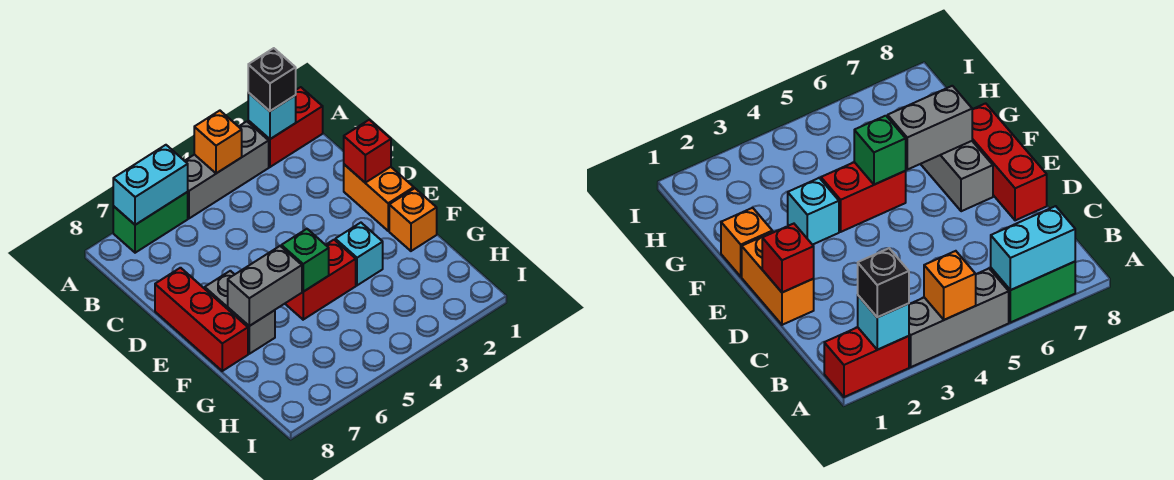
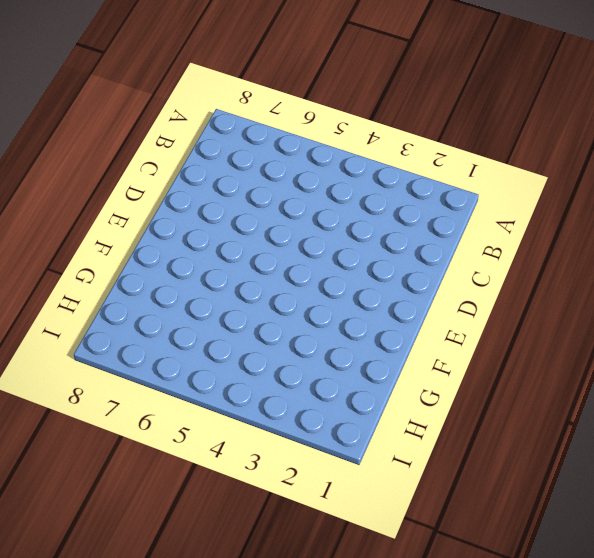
none -> red brick A1:A2 level 1
none -> grey brick A3:A5 level 1
none -> green brick A6:A7 level 1

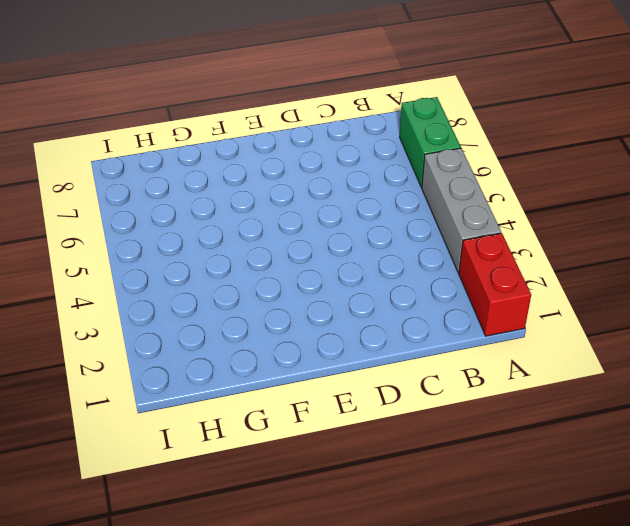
none -> orange brick D1:E1 level 1
none -> red brick D8:F8 level 1
none -> grey brick E7:F7 level 1

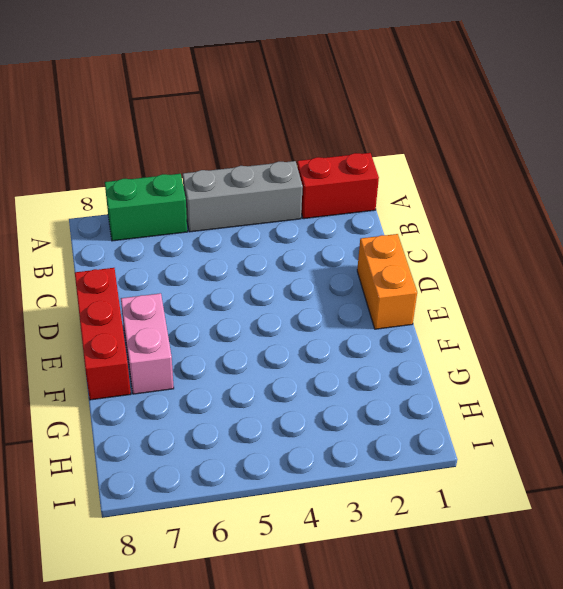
pink brick E7:F7 level 1 -> grey brick E7:F7 level 1
none -> orange brick F1 level 1
none -> cyan brick F3 level 1
none -> red brick F4:F5 level 1

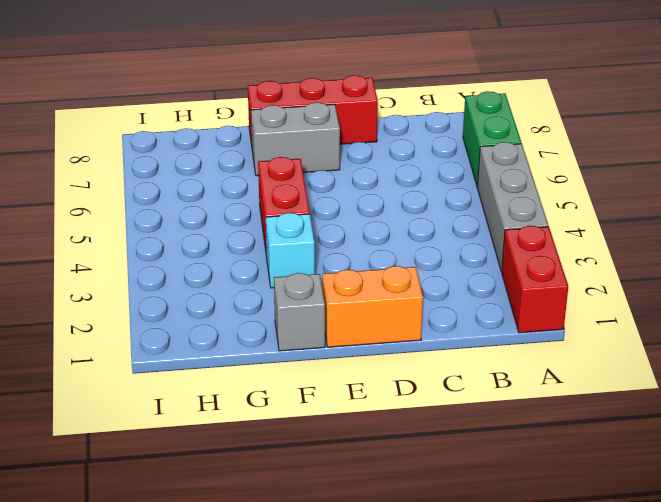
grey brick F1 level 1 -> orange brick F1 level 1
none -> cyan brick A2 level 2
none -> orange brick A4 level 2
none -> cyan brick A6:A7 level 2

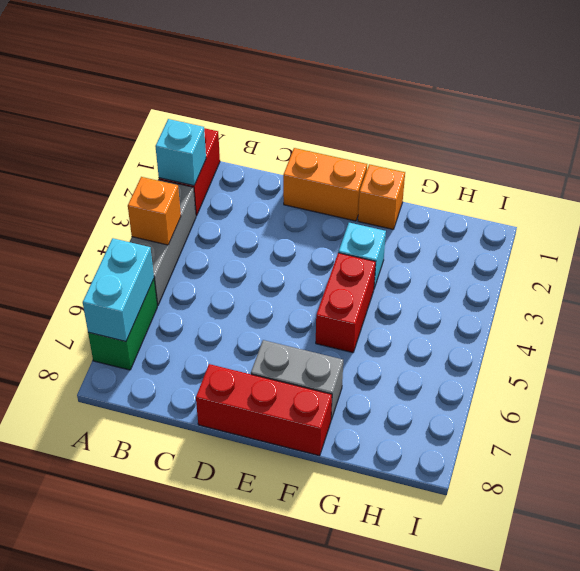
none -> red brick D1 level 2
none -> green brick F5 level 2
none -> grey brick F6:F7 level 2

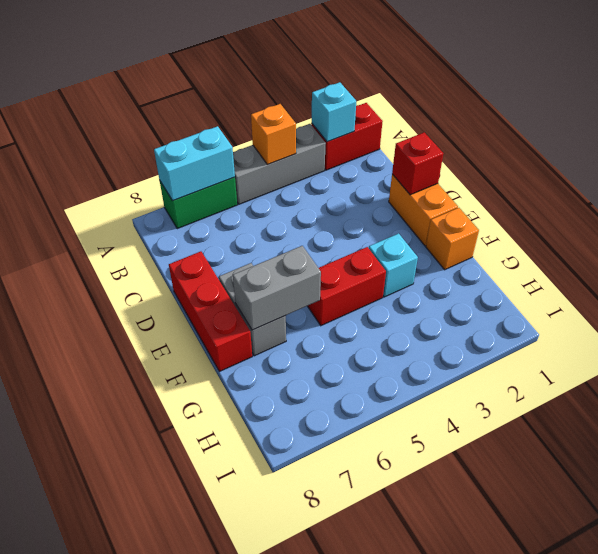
none -> green brick F5 level 2
none -> black brick A2 level 3

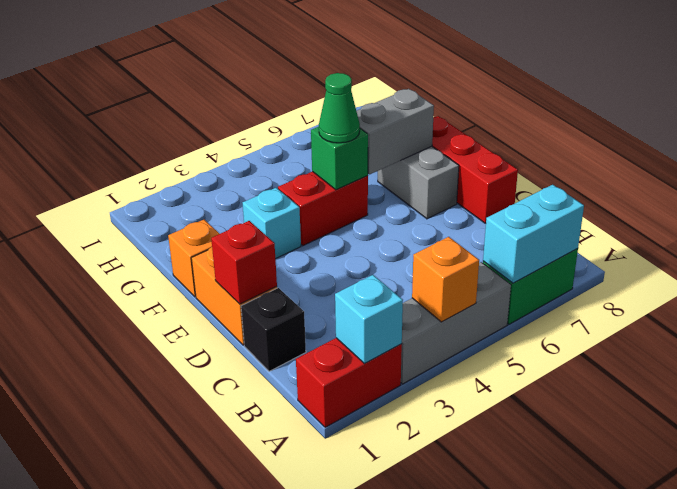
black brick C1 level 1 -> black brick A2 level 3
green cone F5 level 3 -> none

